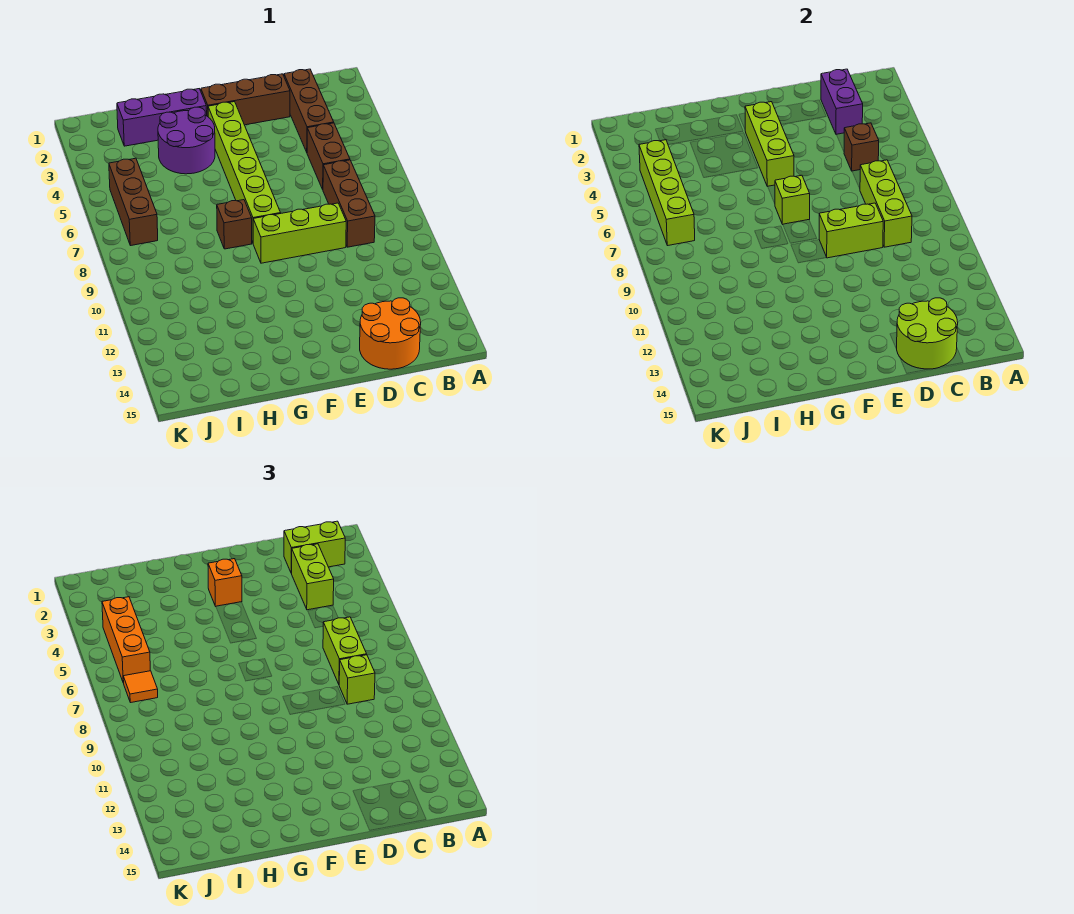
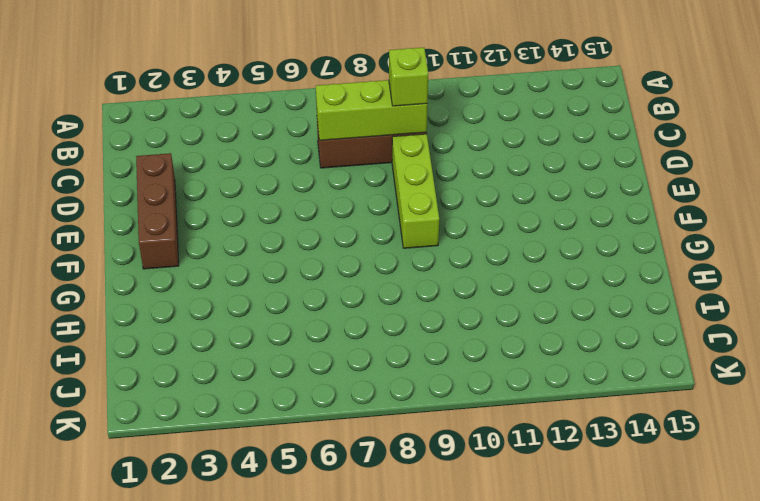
none -> brown brick C2:C4 level 1
none -> brown brick C5:C6 level 1
none -> orange round brick C14:D15 level 1

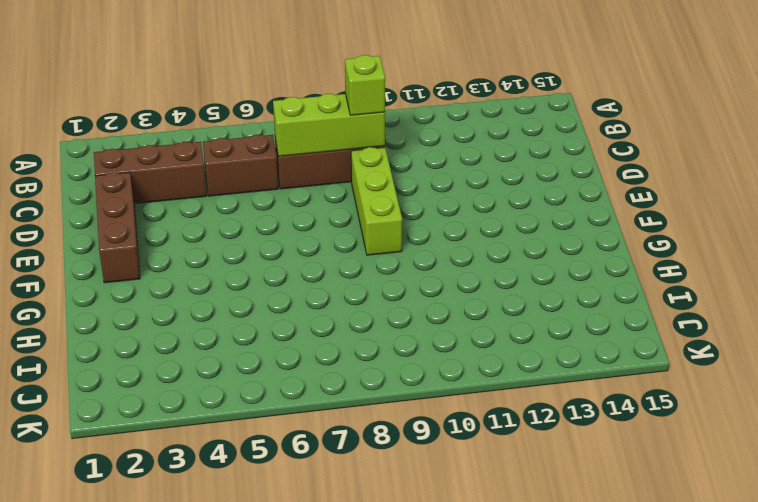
none -> orange round brick C14:D15 level 1
none -> lime brick F3:F8 level 1
none -> purple brick G2:I2 level 1

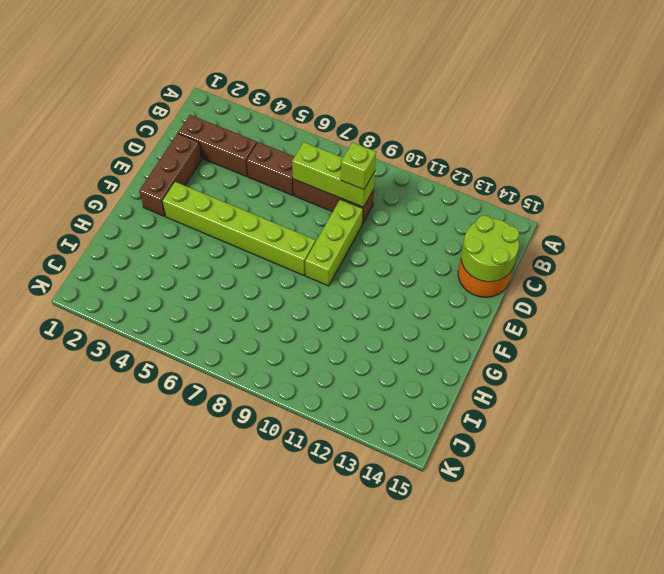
none -> purple brick G2:I2 level 1
none -> purple round brick G3:H4 level 1
none -> brown brick G8 level 1

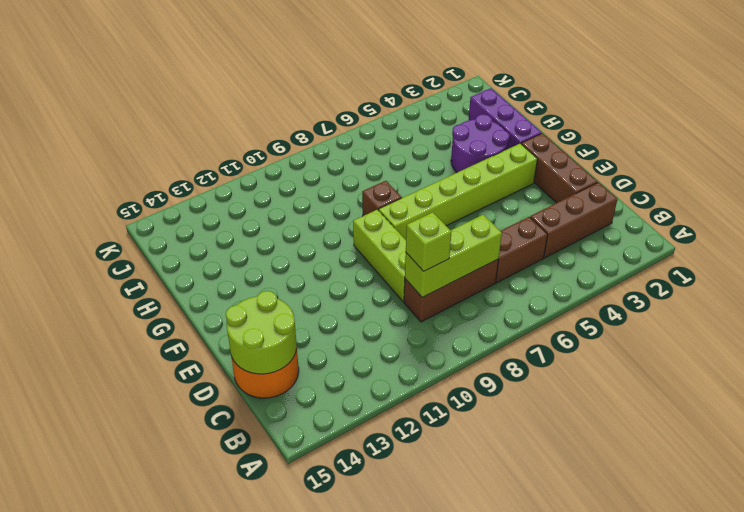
none -> brown brick J5:J7 level 1
none -> purple brick C2:C3 level 2
none -> brown brick C5 level 2

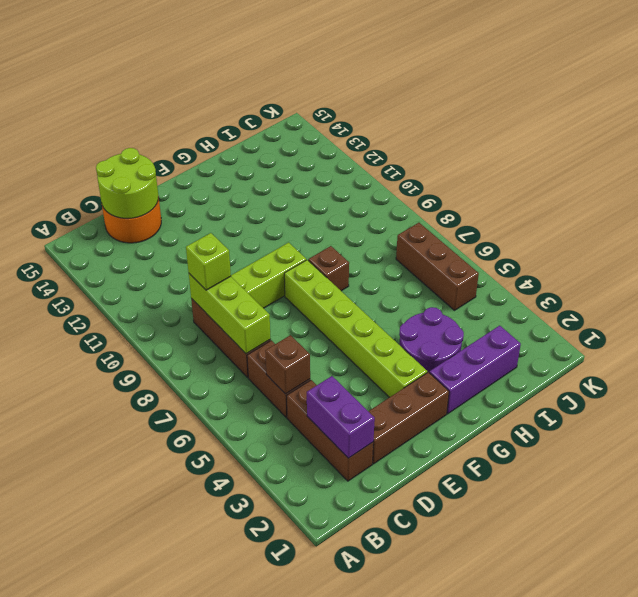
none -> lime brick D9:E9 level 2
none -> lime brick F3:F5 level 2
none -> lime brick F7 level 2

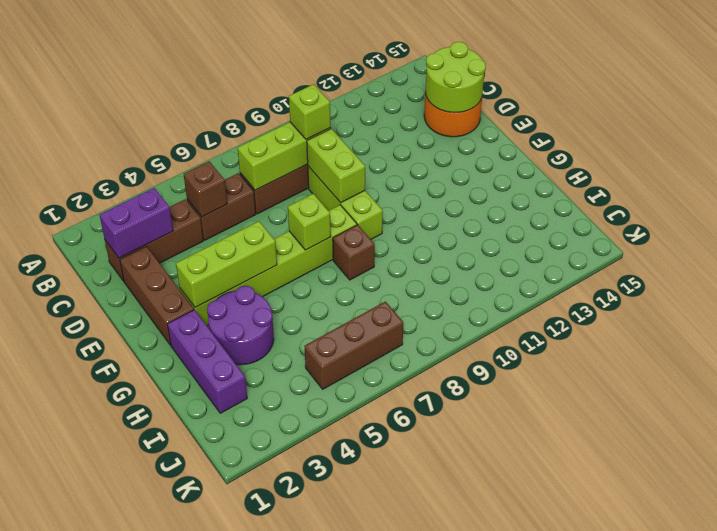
none -> lime brick J4:J7 level 2
none -> lime brick B2:C2 level 3
none -> lime brick C3:C4 level 3

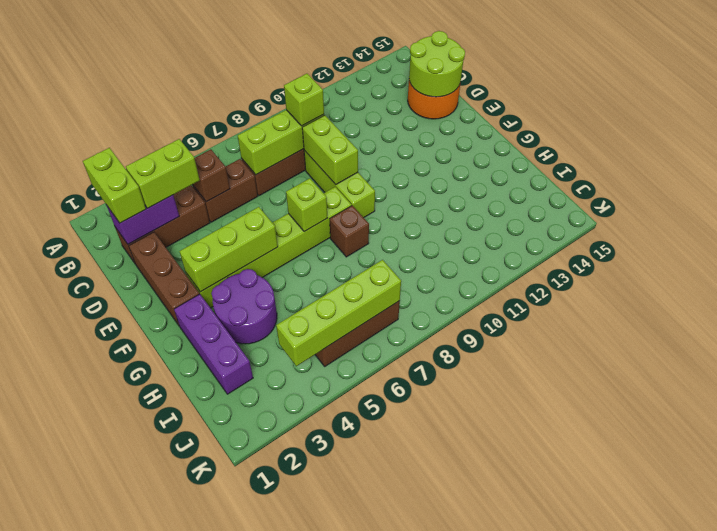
none -> lime brick C7:C8 level 3
none -> orange brick F3 level 3
none -> orange brick J4:J6 level 3

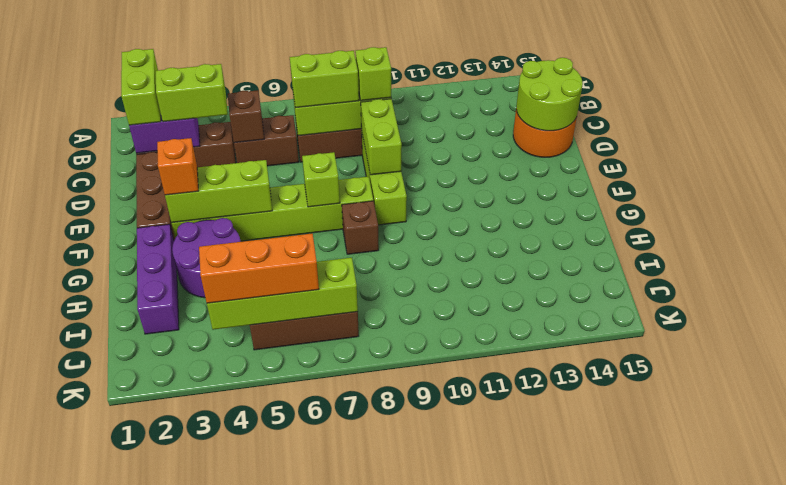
none -> orange tile J7 level 3

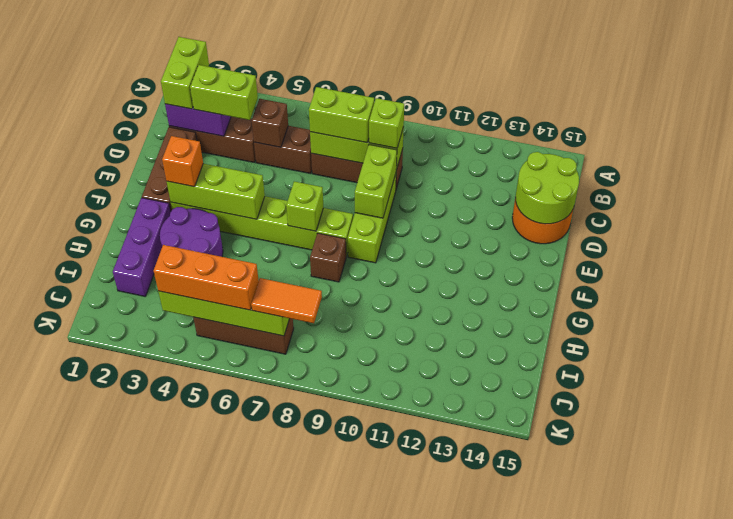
orange tile J7:J8 level 3 -> orange tile J7 level 3

